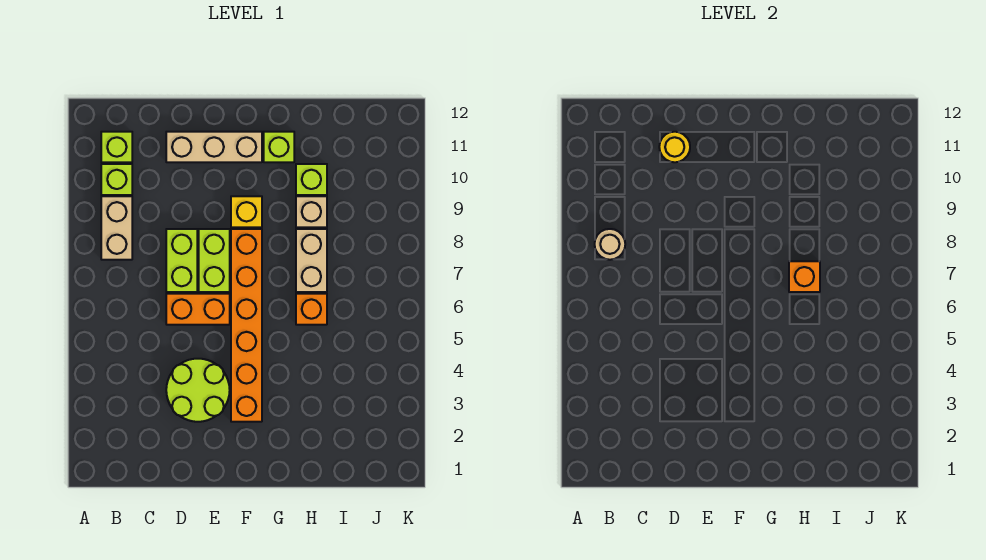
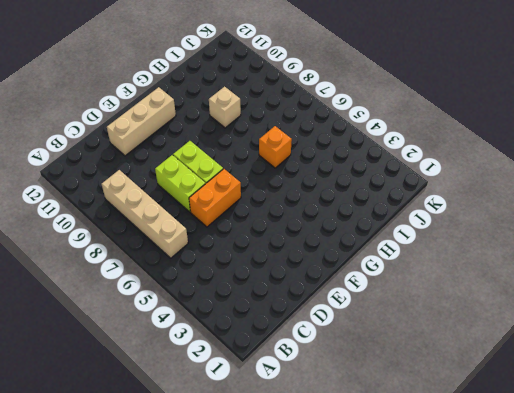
tan brick B6:B9 level 1 -> tan brick B8:B9 level 1
none -> lime brick B10 level 1
none -> lime brick B11 level 1
none -> lime round brick D3:E4 level 1

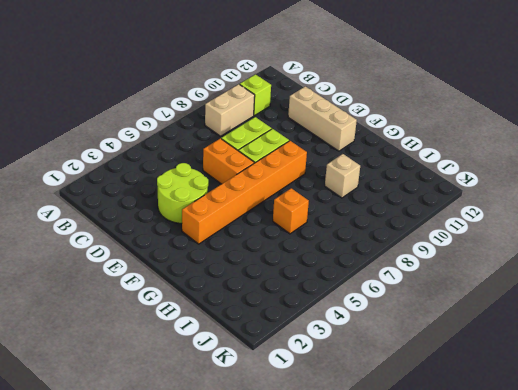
none -> lime brick B11 level 1
none -> yellow brick F9 level 1
none -> lime brick G11 level 1

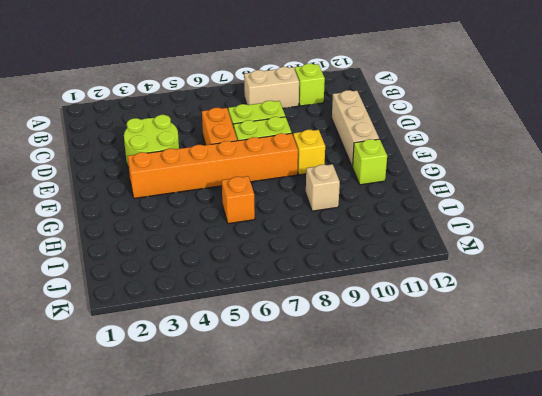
none -> lime brick B11 level 1
none -> tan brick H7:H8 level 1
none -> lime brick H10 level 1

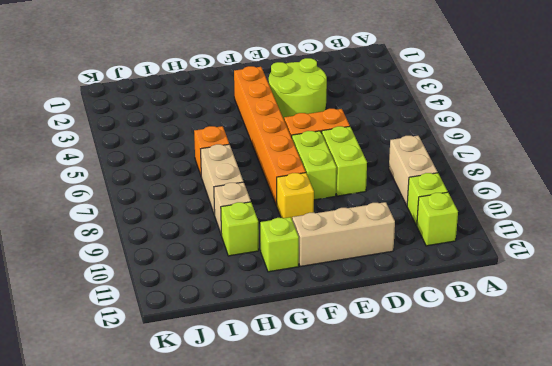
none -> tan round brick B8 level 2
none -> yellow round brick D11 level 2
none -> orange brick H7 level 2

